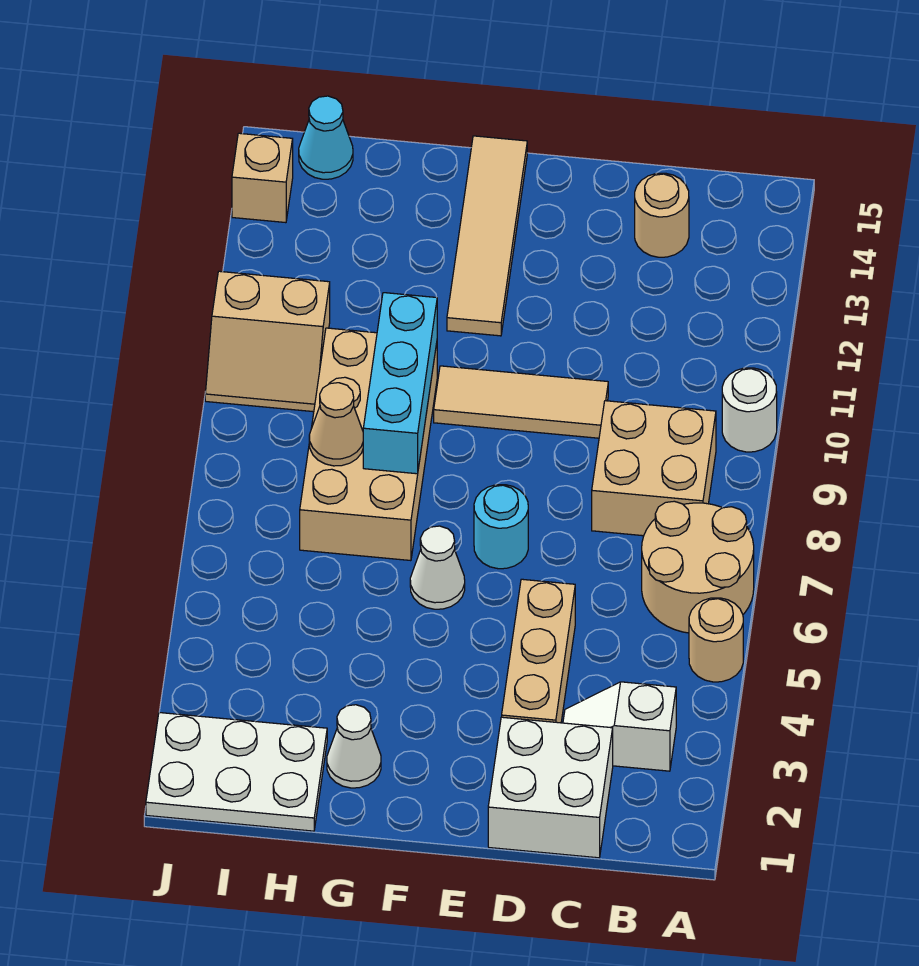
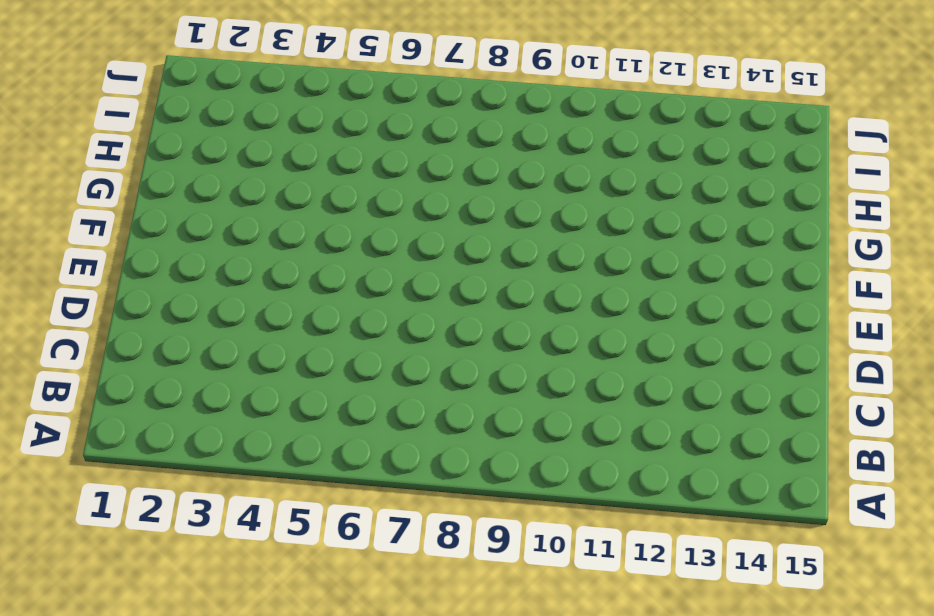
none -> tan round brick A5 level 1
none -> tan round brick A6:B7 level 1
none -> white round brick A10 level 1

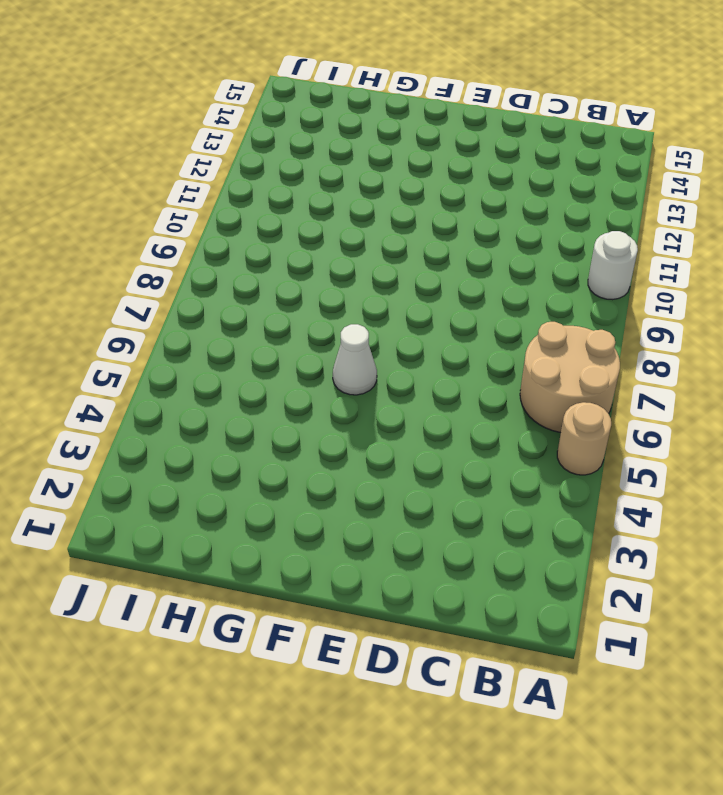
none -> white slope B3:C3 level 1 top B
none -> tan brick B8:C9 level 1
none -> white brick C1:D2 level 1

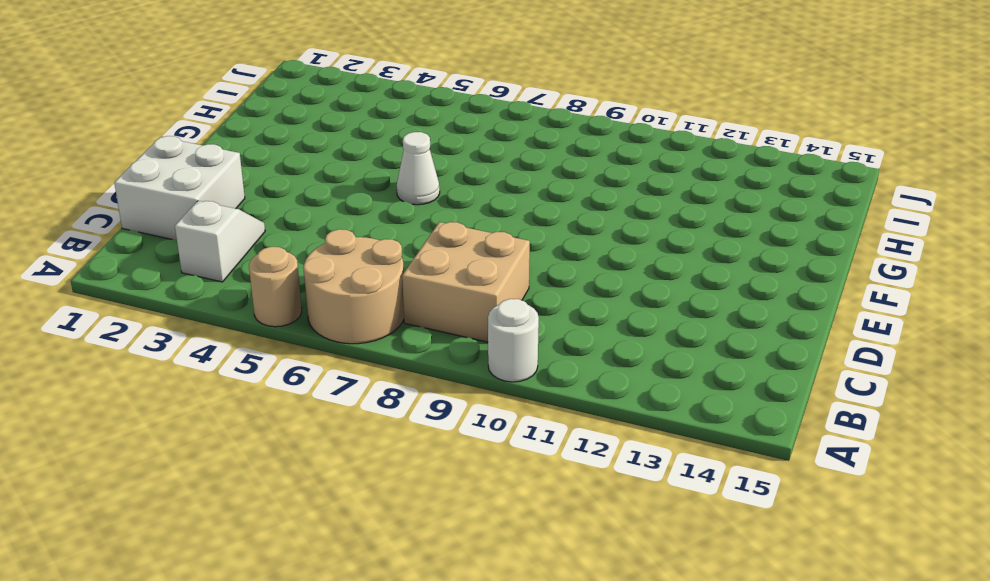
none -> tan round brick C14 level 1
none -> tan brick D3:D5 level 1
none -> tan tile D10:F10 level 1

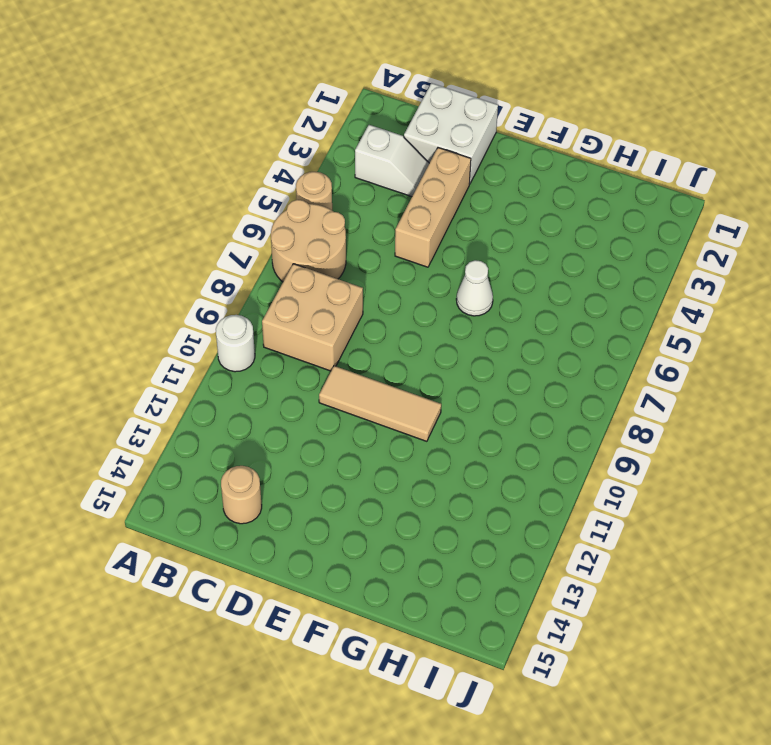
none -> cyan round brick E7 level 1
none -> tan tile F12:F15 level 1
none -> white cone G2 level 1

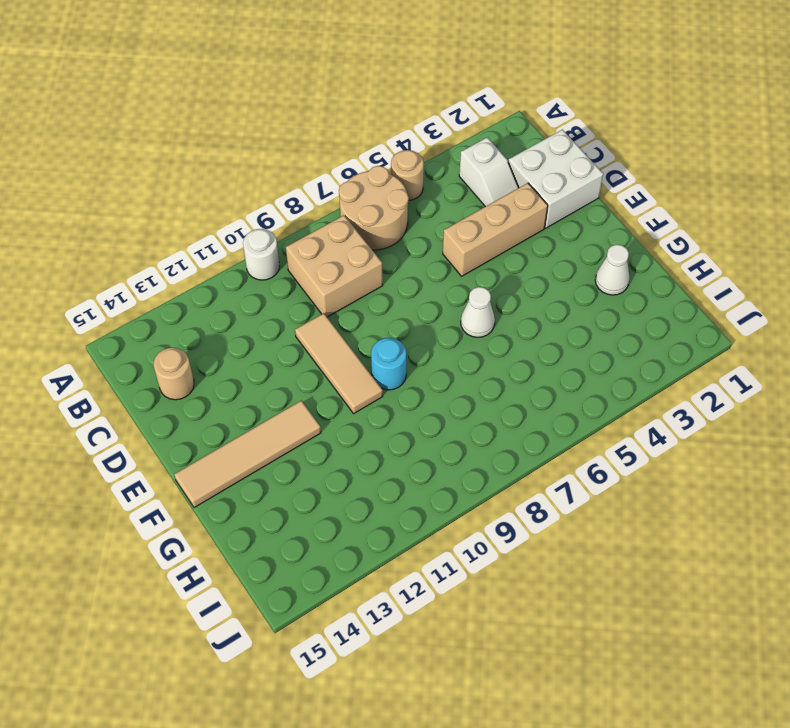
cyan round brick F9 level 1 -> cyan round brick E7 level 1
none -> tan brick G7:H10 level 1
none -> white plate H1:J2 level 1
none -> tan slope I10:J11 level 1 top 11

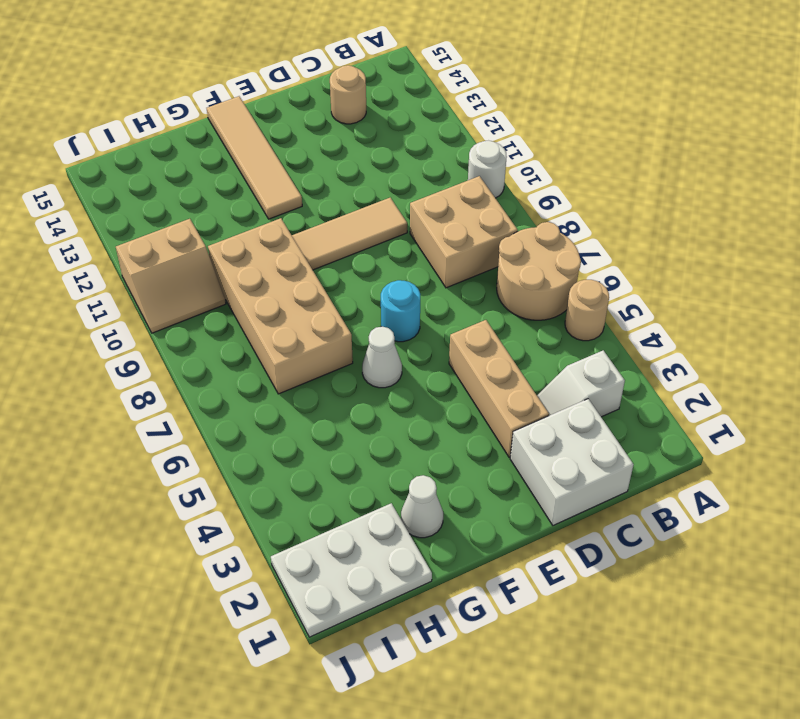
none -> cyan cone I15 level 1
none -> tan brick J14 level 1
none -> cyan brick G8:G10 level 2

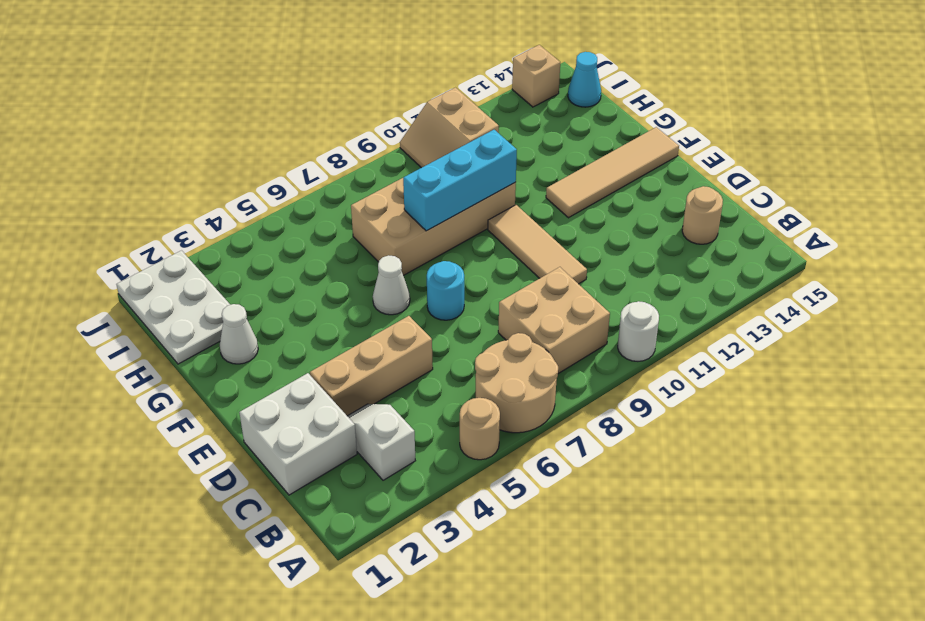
none -> tan cone H8 level 2

